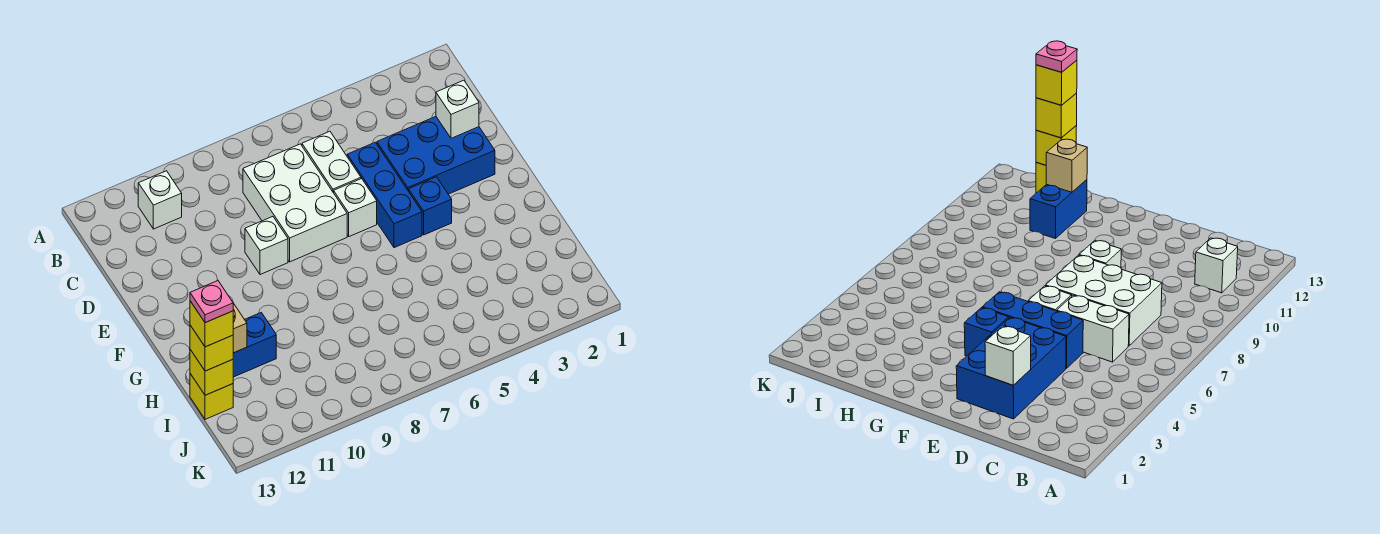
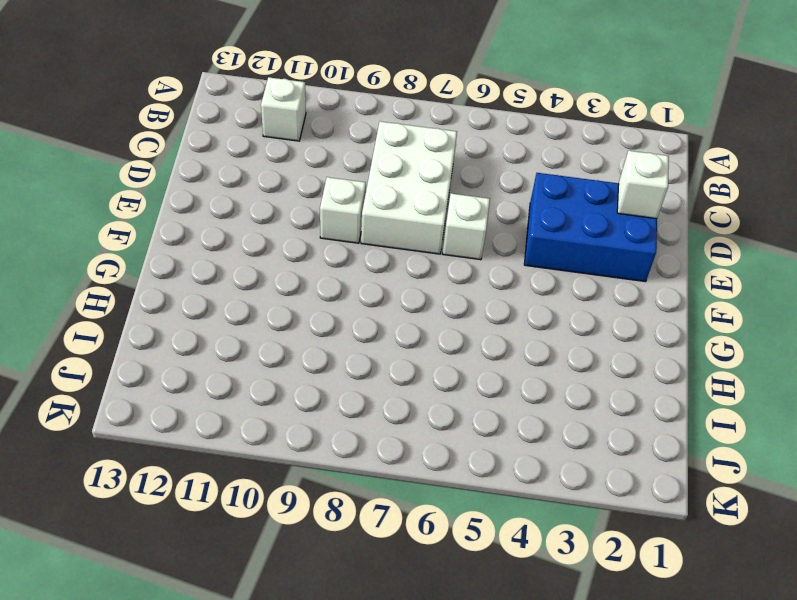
none -> white brick C6:D6 level 1
none -> blue brick D5:F5 level 1
none -> blue brick F4 level 1

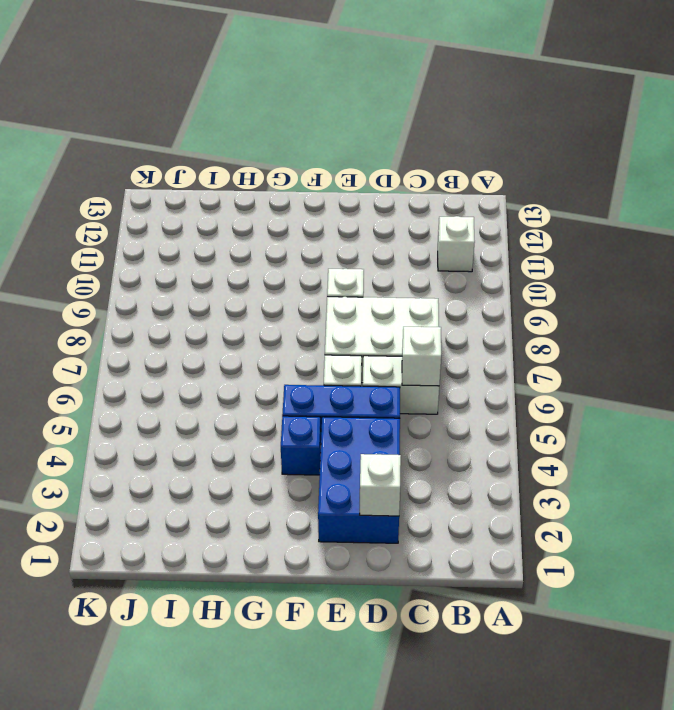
white brick C6 level 2 -> none
none -> blue brick H11:H12 level 1
none -> yellow brick I13 level 1
none -> tan brick H12 level 2

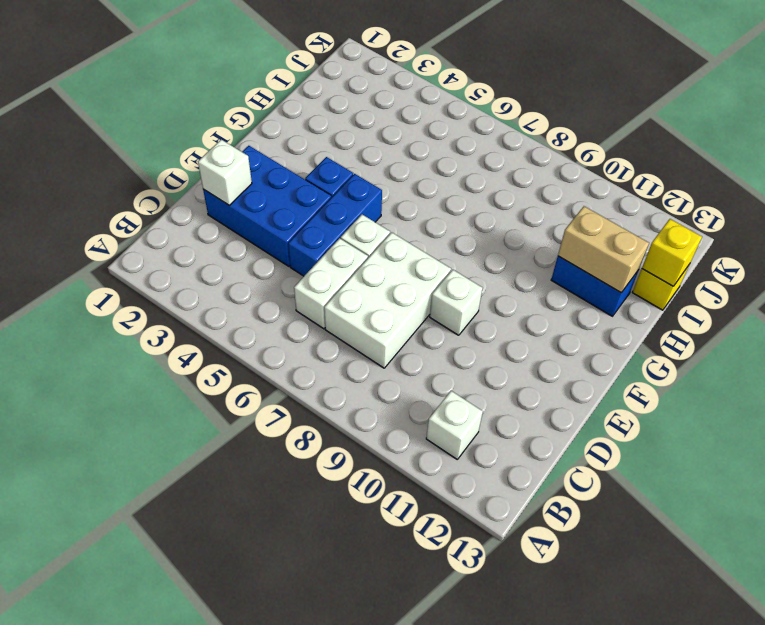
tan brick H11:H12 level 2 -> tan brick H12 level 2
none -> yellow brick I13 level 3
none -> yellow brick I13 level 4
none -> pink plate I13 level 5

